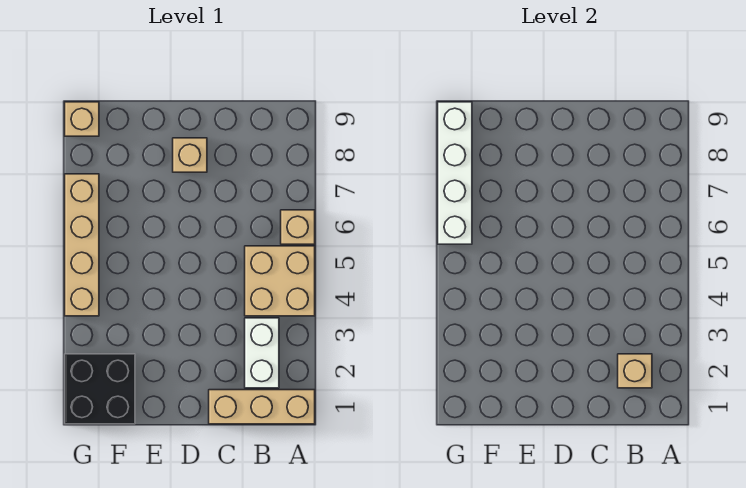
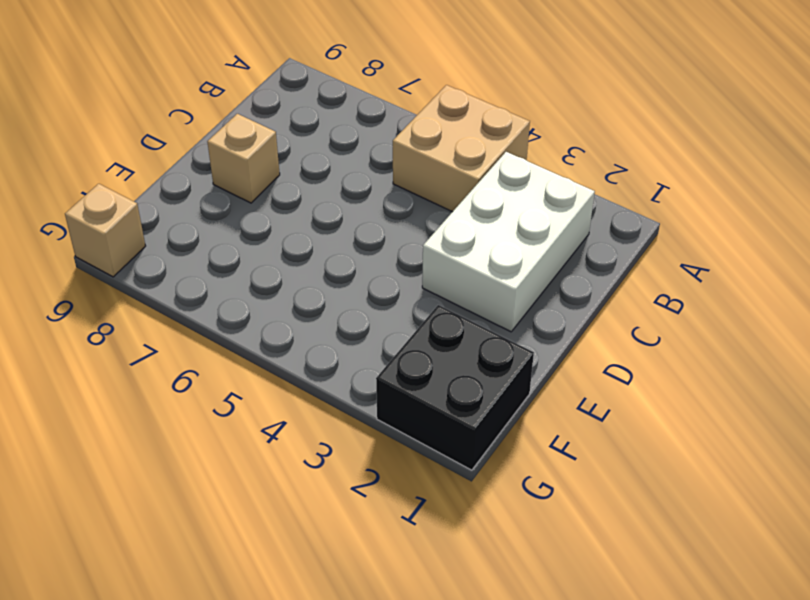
white brick B2:D3 level 1 -> white brick B2:B3 level 1
none -> tan brick A1:C1 level 1
none -> tan brick A6 level 1

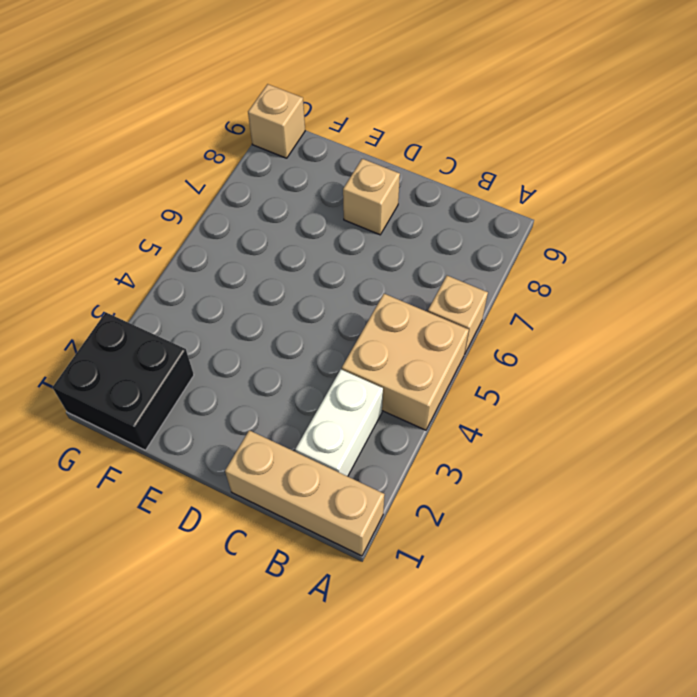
none -> tan brick G4:G7 level 1
none -> tan brick B2 level 2

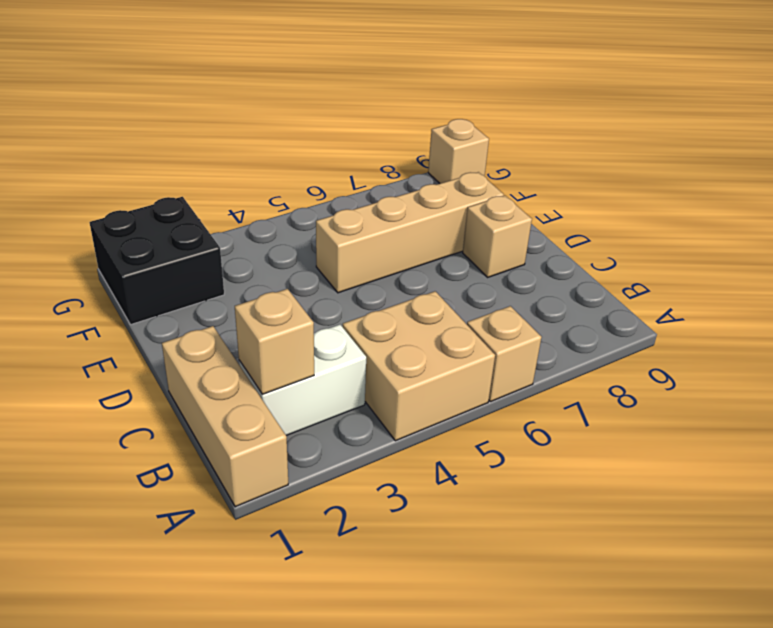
tan brick E5:E8 level 1 -> tan brick G4:G7 level 1
none -> white brick G6:G9 level 2

